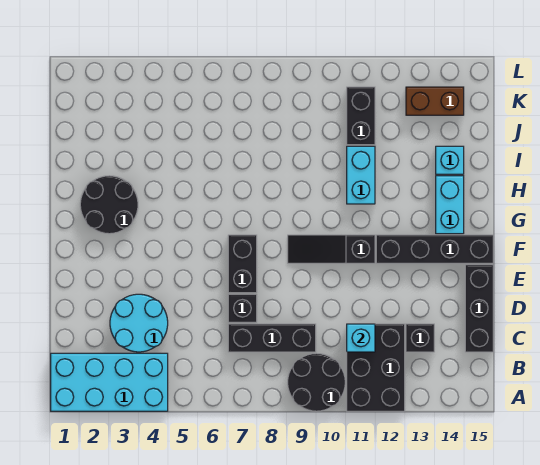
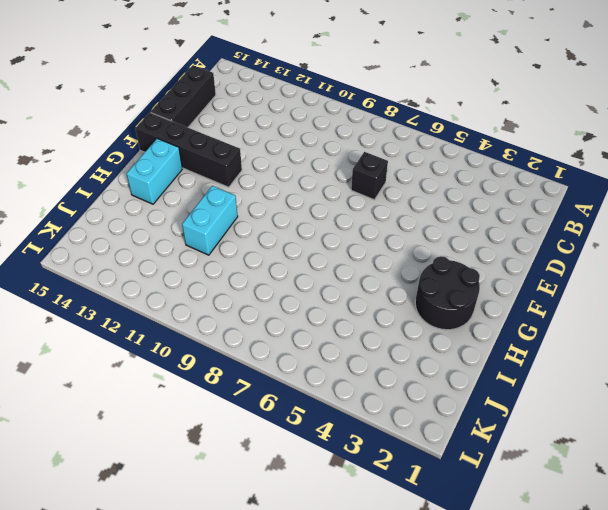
none -> cyan brick A1:B4 level 1
none -> black round brick A9:B10 level 1
none -> black brick A11:C12 level 1

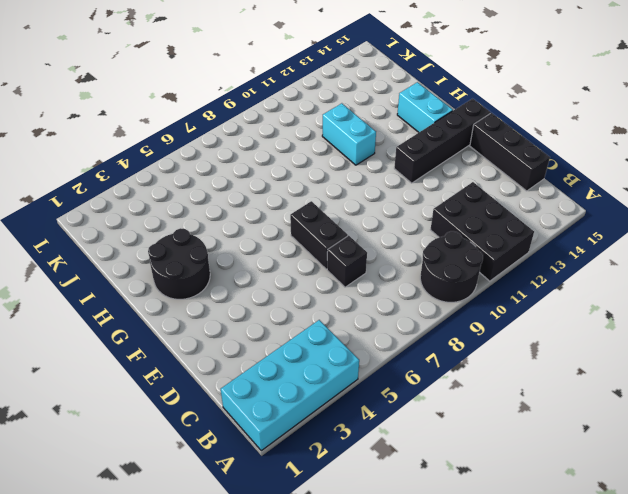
none -> cyan round brick C3:D4 level 1
none -> black brick C7:C9 level 1
none -> black brick C13 level 1

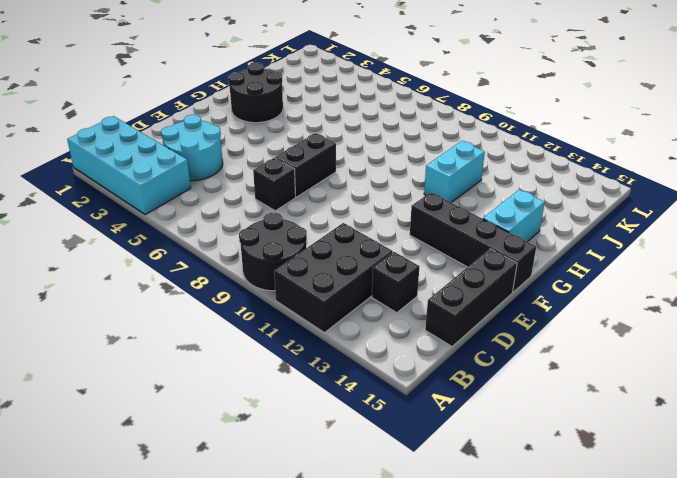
none -> black brick C7:C9 level 1
none -> black slope F9:F11 level 1 top 11
none -> cyan brick I14 level 1

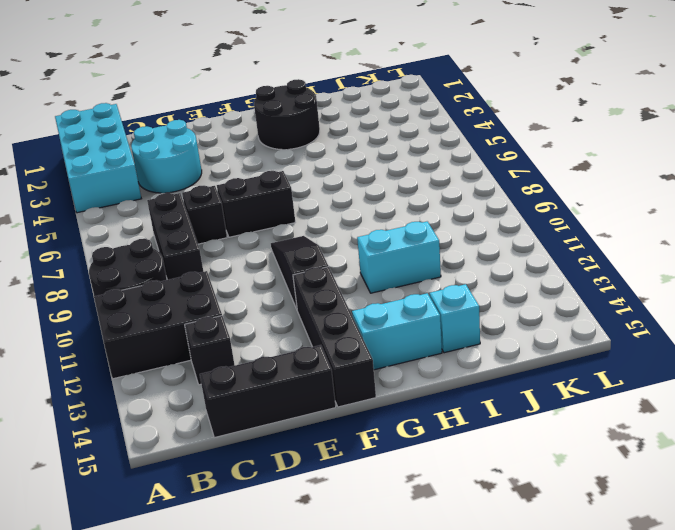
none -> black brick J11:K11 level 1
none -> brown brick K13:K14 level 1
none -> cyan brick C11 level 2

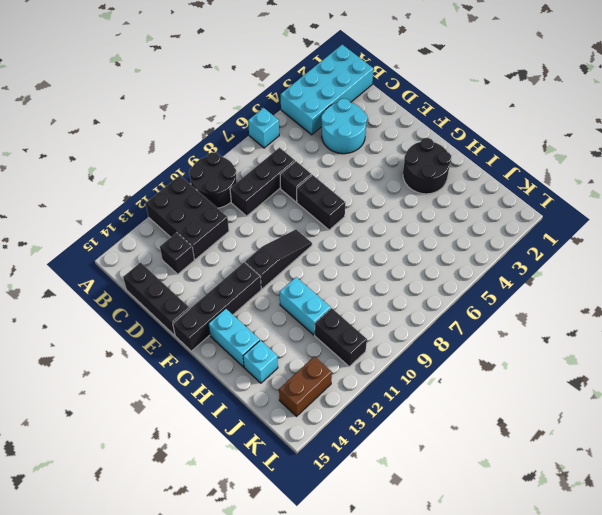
cyan brick A6 level 1 -> cyan brick C11 level 2

